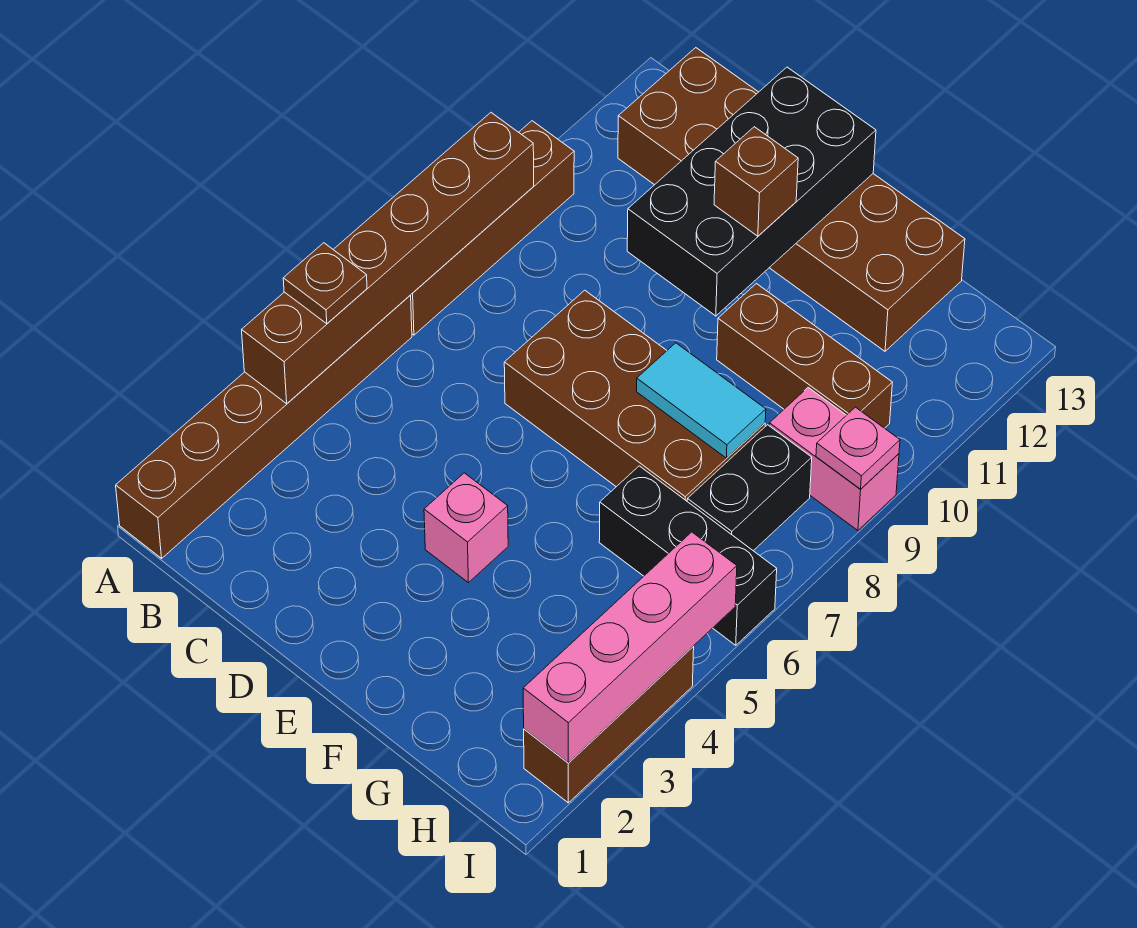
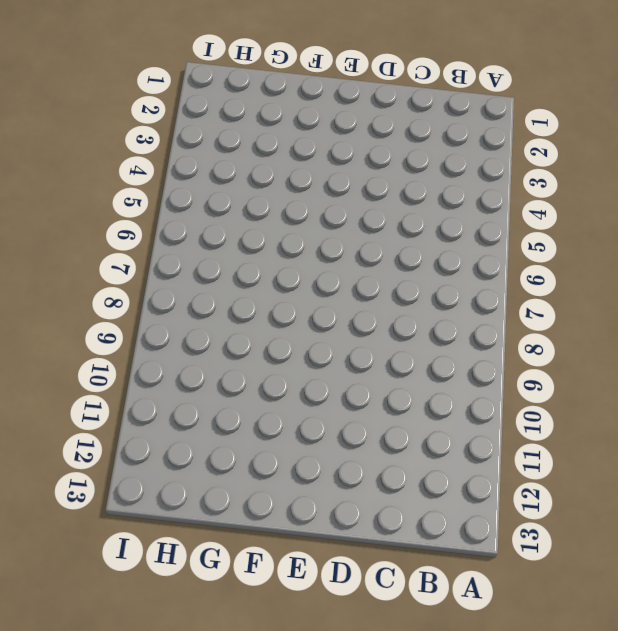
none -> brown brick A1:A6 level 1
none -> brown brick A7:A10 level 1
none -> brown brick B12:G13 level 1

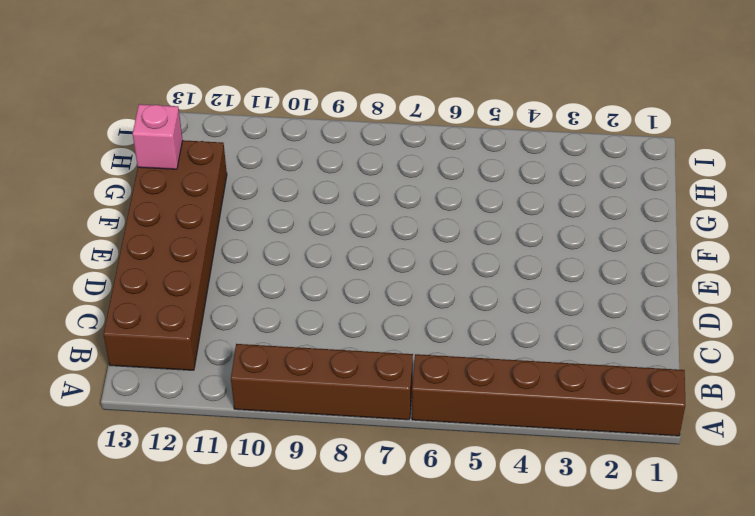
pink brick G13 level 2 -> pink brick E4 level 1
none -> brown brick D7:G8 level 1
none -> brown brick F10:H10 level 1
none -> black brick G6:I6 level 1

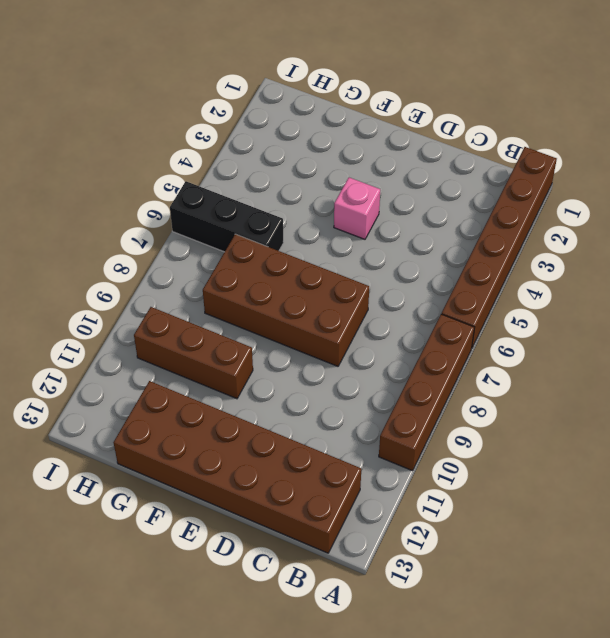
none -> black brick H7:H8 level 1
none -> pink brick H9:I9 level 1
none -> brown brick I2:I4 level 1

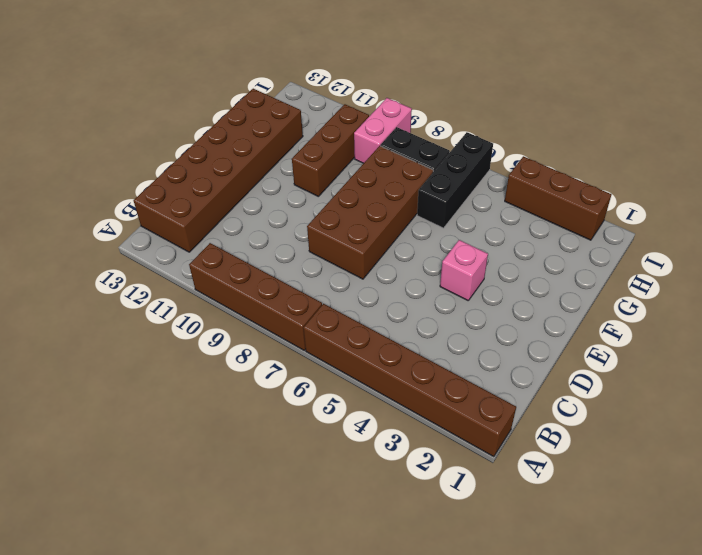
none -> brown brick A4:A9 level 2
none -> black brick D10:E13 level 2
none -> cyan tile F8:G8 level 2

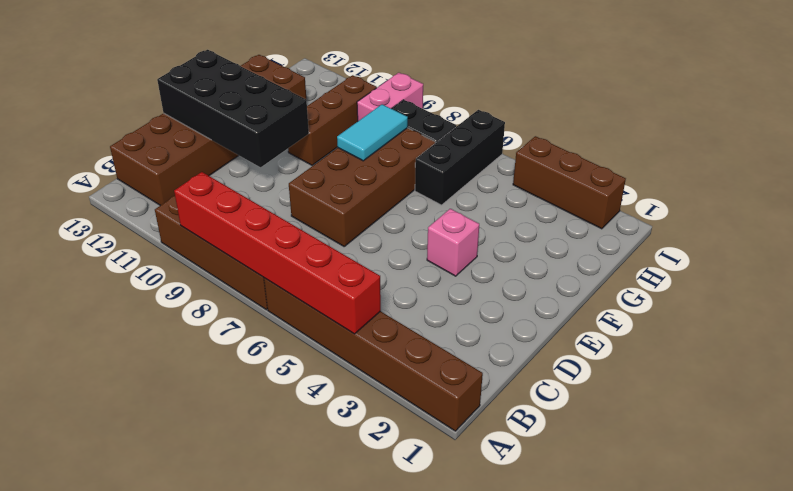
red brick A4:A9 level 2 -> brown brick A4:A9 level 2
none -> pink brick I2:I5 level 2
none -> pink plate I9 level 2
none -> brown plate A5 level 3

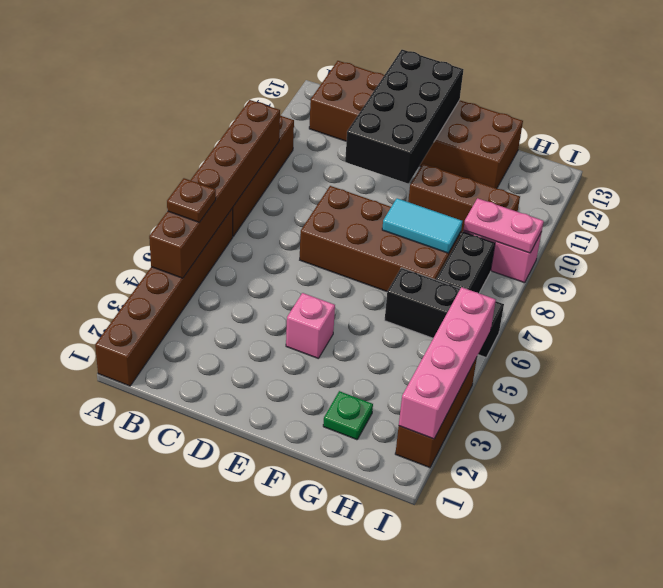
green plate G2 level 1 -> none
pink plate H9:I9 level 2 -> pink plate I9 level 2
none -> brown brick E11 level 3

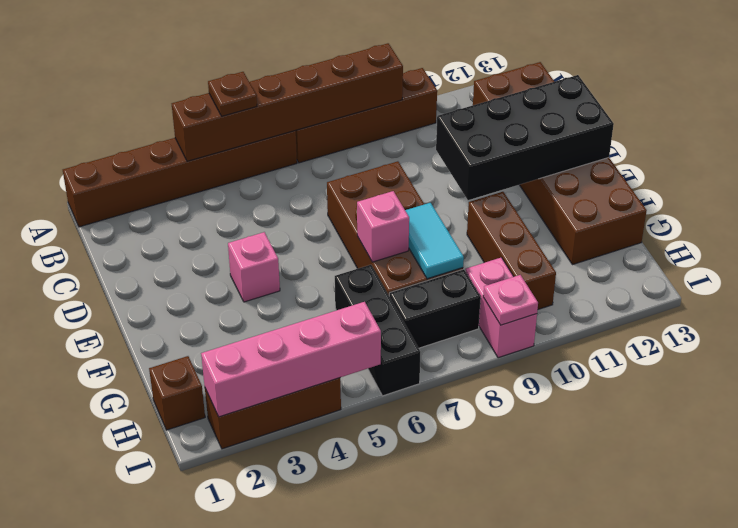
pink brick F7 level 2 -> none
brown brick H1 level 1 -> brown brick E11 level 3

